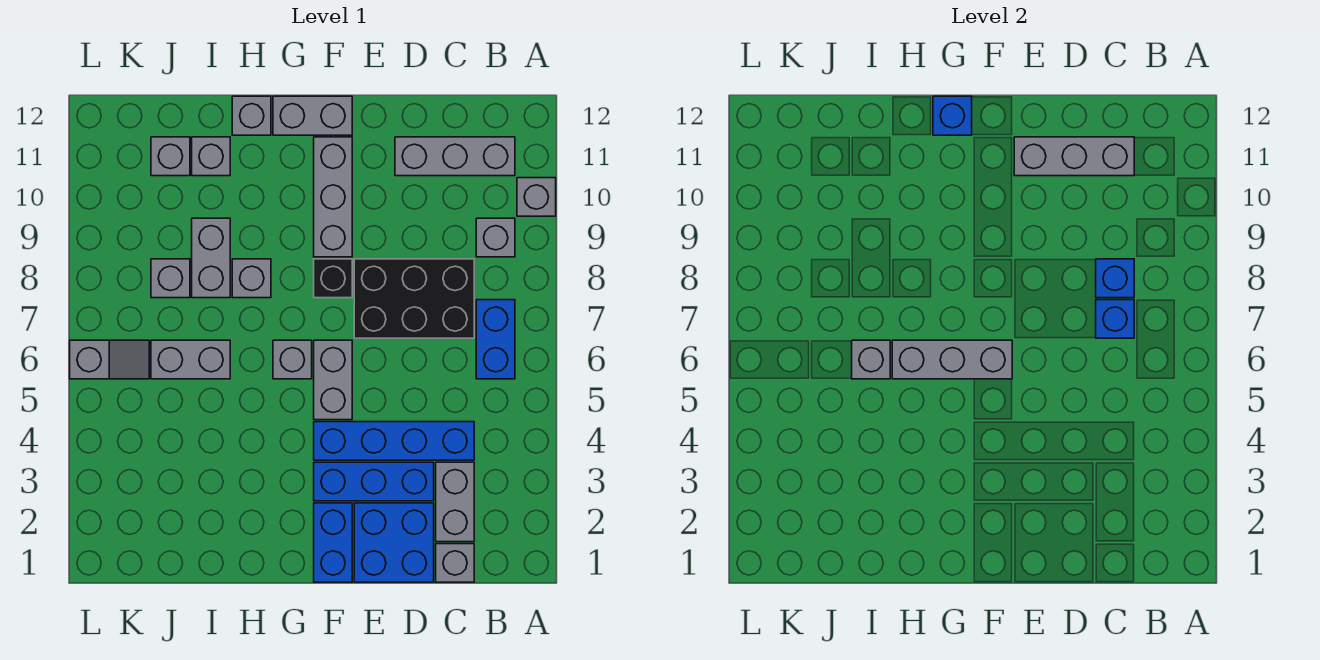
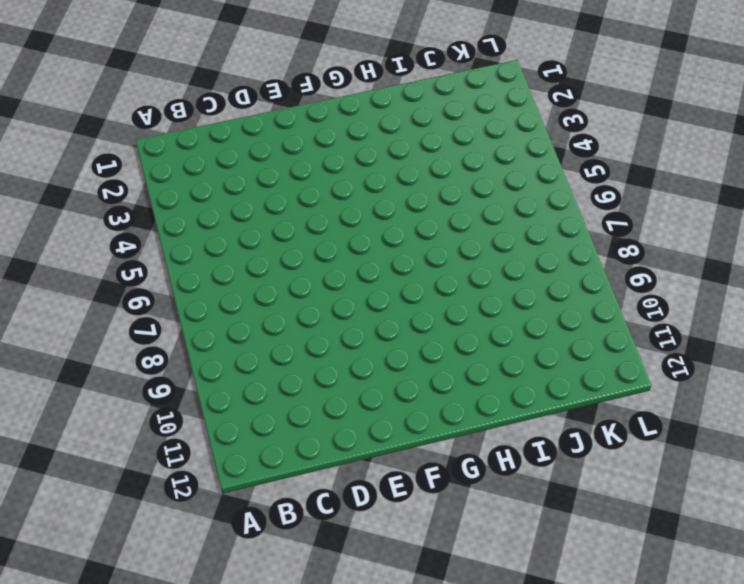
none -> grey brick A10 level 1
none -> blue brick B6:B7 level 1
none -> grey brick B9 level 1
none -> grey brick B11:D11 level 1

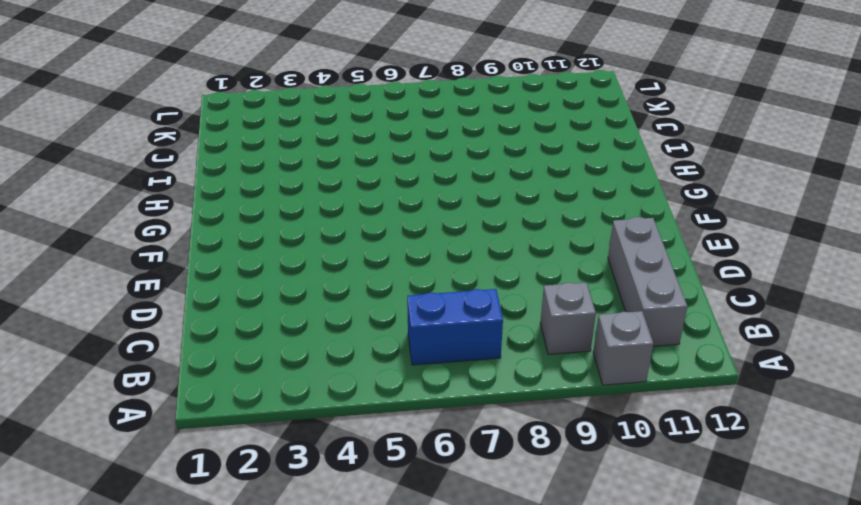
none -> grey brick C1 level 1
none -> grey brick C2:C3 level 1
none -> blue brick C4:F4 level 1
none -> black brick C7:E8 level 1

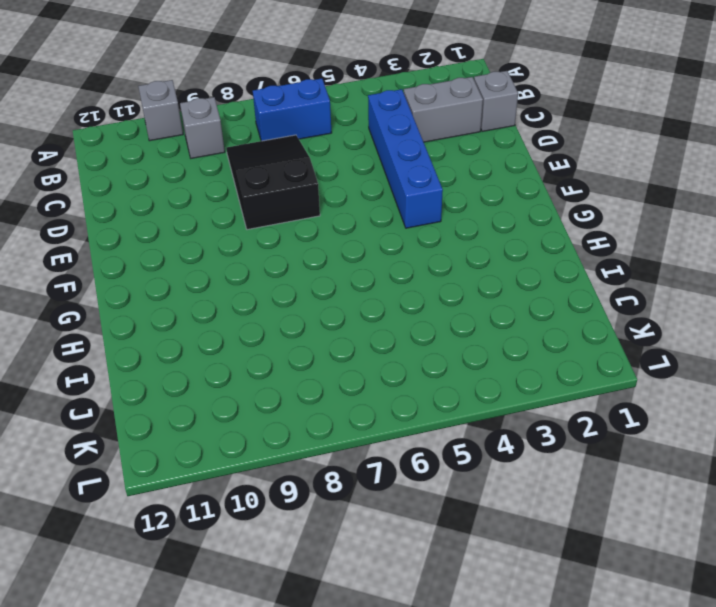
black slope C7:E8 level 1 top E -> black brick C7:E8 level 1
none -> grey brick B11:D11 level 1
none -> blue brick D1:E2 level 1
none -> blue brick D3:F3 level 1
none -> blue brick F1:F2 level 1

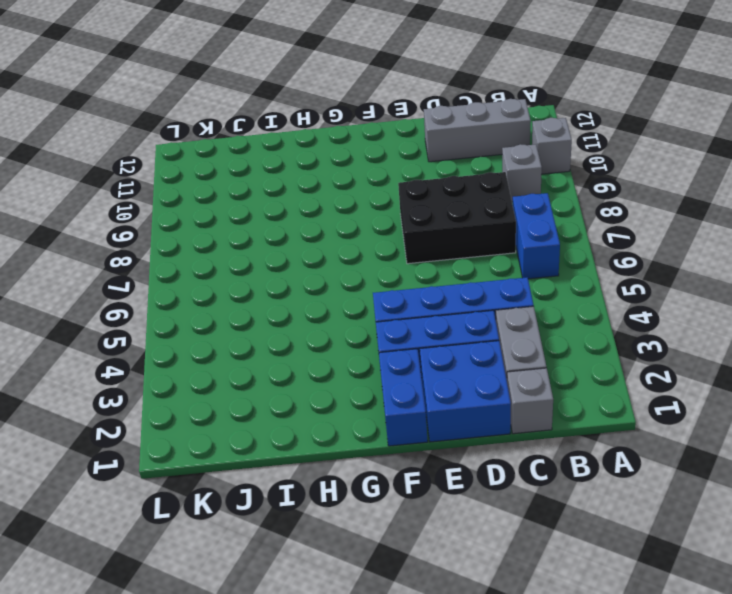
none -> grey brick F5:F6 level 1
none -> black brick F8 level 1
none -> grey brick F9:F11 level 1
none -> grey brick F12:G12 level 1

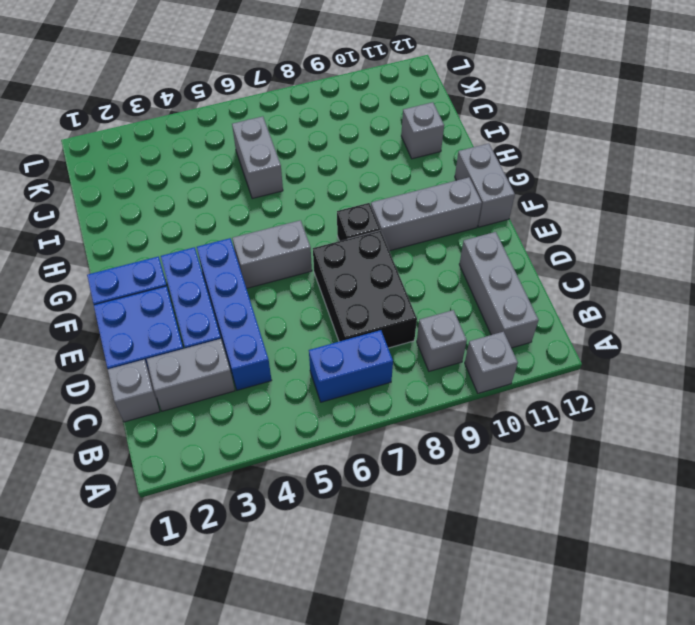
none -> grey brick G6 level 1
none -> grey brick H8 level 1
none -> grey brick H12 level 1
none -> grey brick I8:I9 level 1

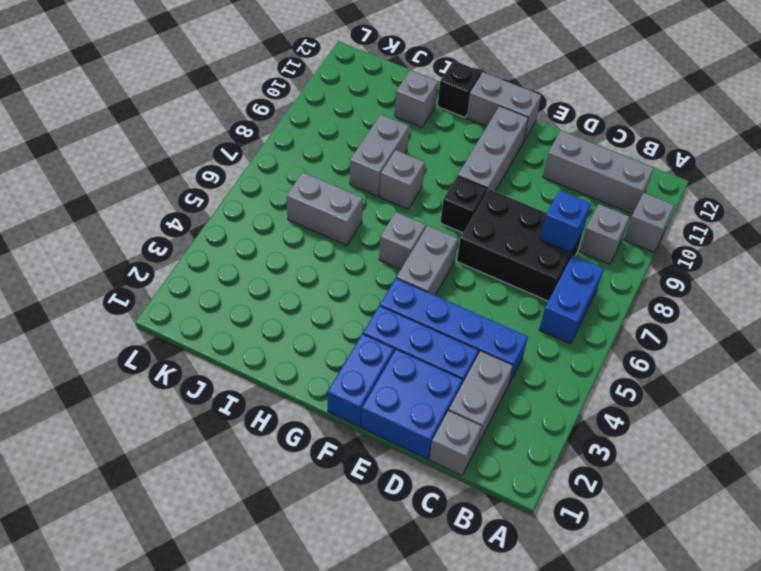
black brick H12 level 1 -> grey brick H12 level 1
none -> grey brick J8 level 1
none -> grey brick J11 level 1
none -> grey slope K6:L6 level 1 top L
none -> blue brick C7 level 2

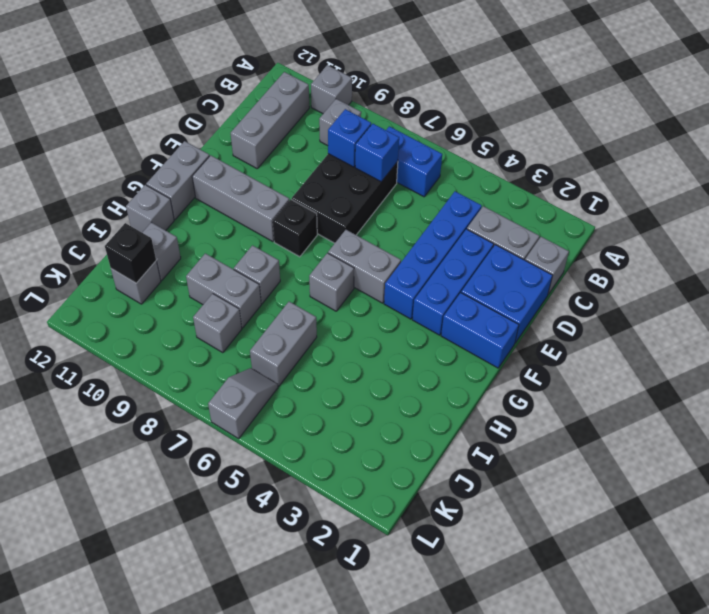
black brick J11 level 2 -> none
none -> grey brick C11:E11 level 2
none -> grey brick F6:H6 level 2
none -> blue brick G12 level 2
none -> grey brick I6 level 2

